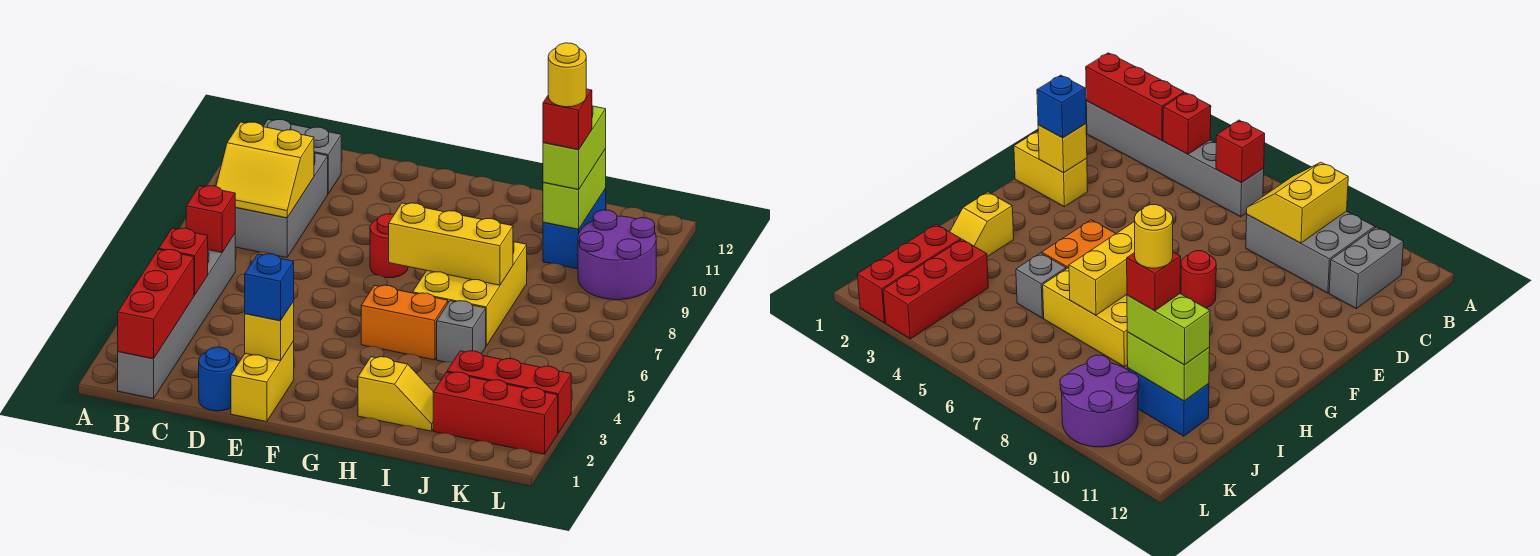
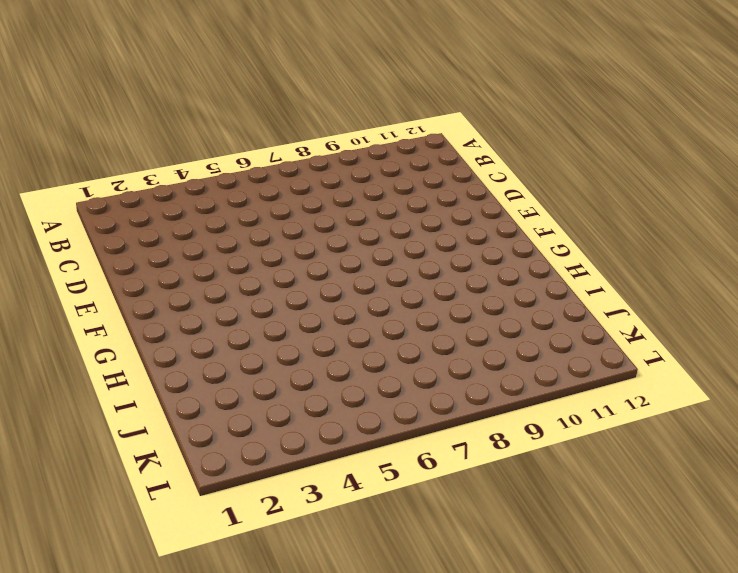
none -> grey brick B1:B6 level 1
none -> grey brick B8:C10 level 1
none -> grey brick B11:C11 level 1

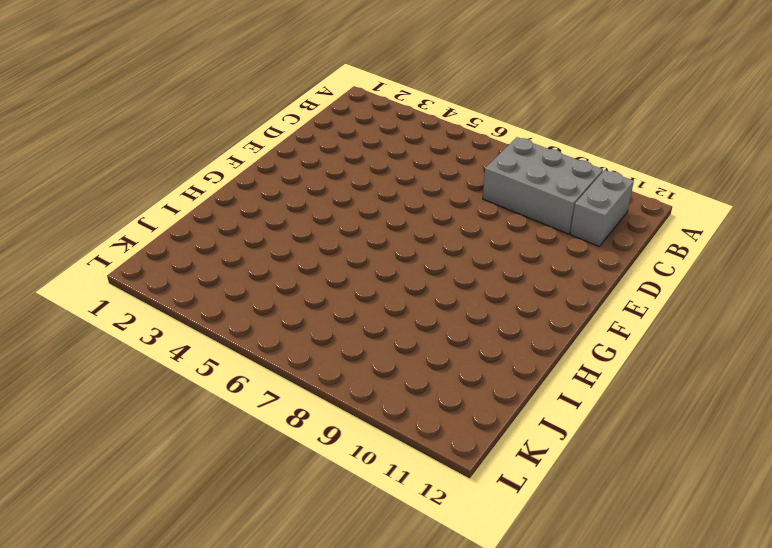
none -> grey brick B1:B6 level 1
none -> blue round brick D1 level 1
none -> yellow brick E1:E2 level 1

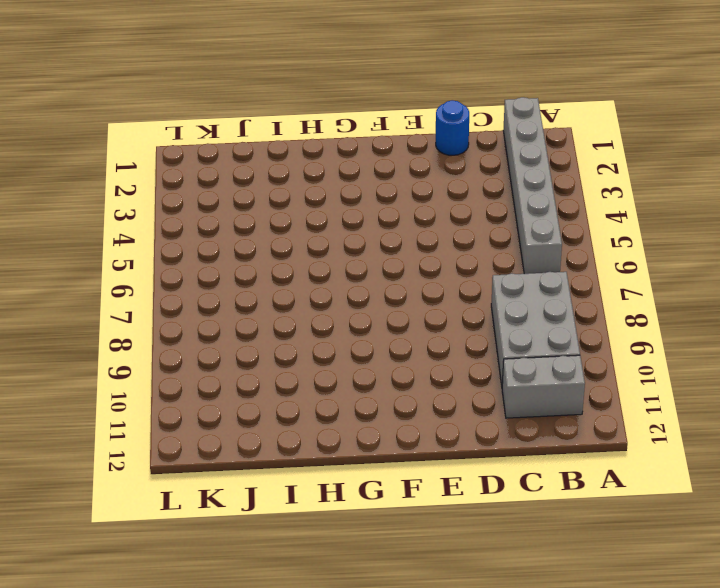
none -> yellow brick E1:E2 level 1
none -> red round brick F8 level 1
none -> orange brick G5:H5 level 1

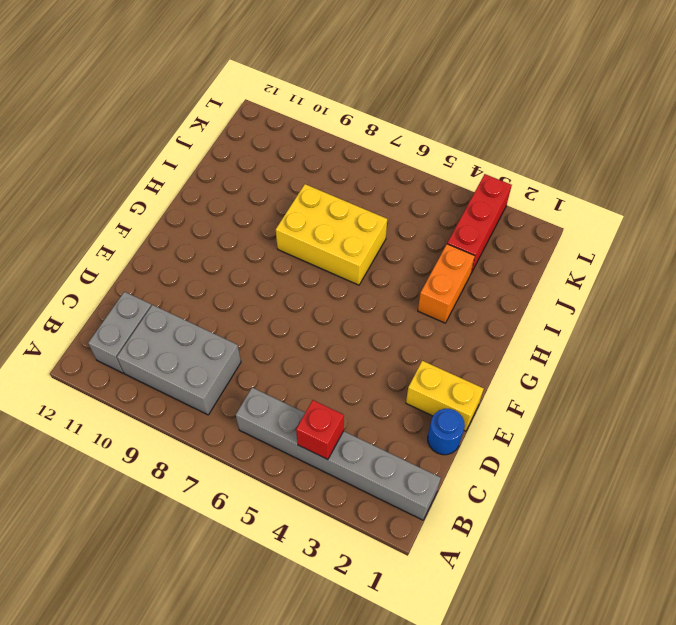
orange brick H3:I3 level 1 -> orange brick G5:H5 level 1
none -> red round brick F8 level 1
none -> yellow slope H2:I2 level 1 top H
none -> grey brick I5 level 1

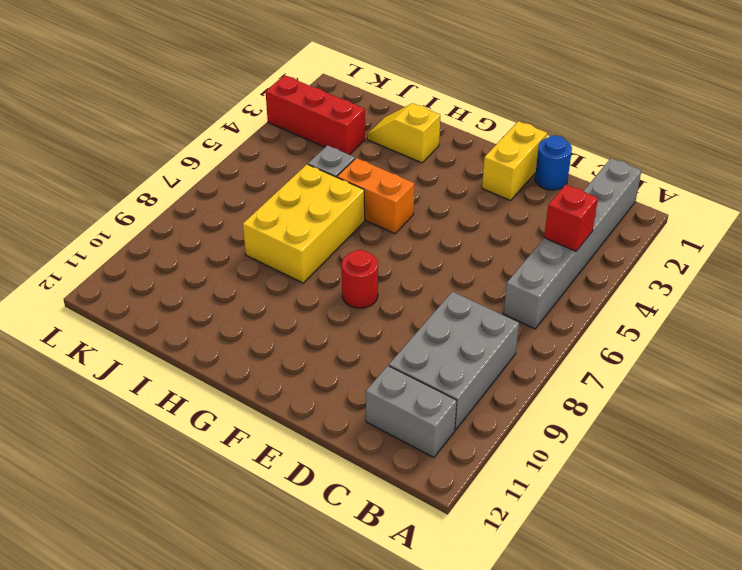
none -> red brick J2:L2 level 1
none -> blue brick J10:J11 level 1
none -> purple round brick K9:L10 level 1

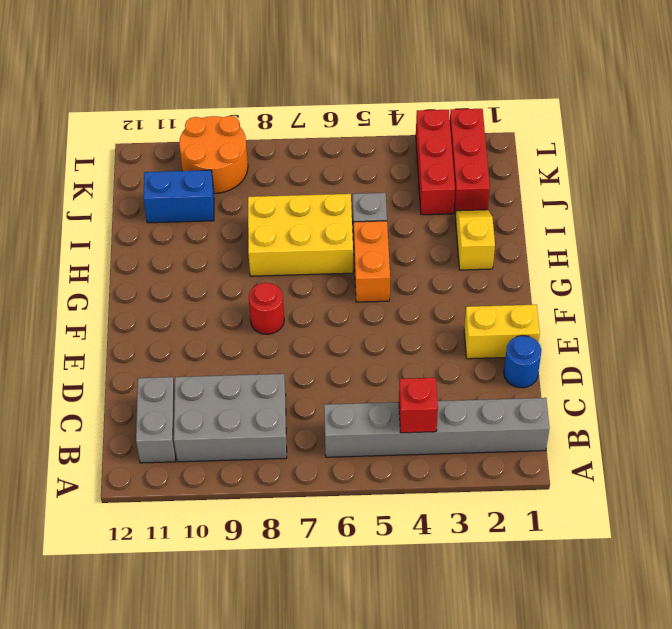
orange round brick K9:L10 level 1 -> purple round brick K9:L10 level 1
none -> red brick B1:B3 level 2
none -> red brick B6 level 2
none -> yellow slope B8:C9 level 2 top 9

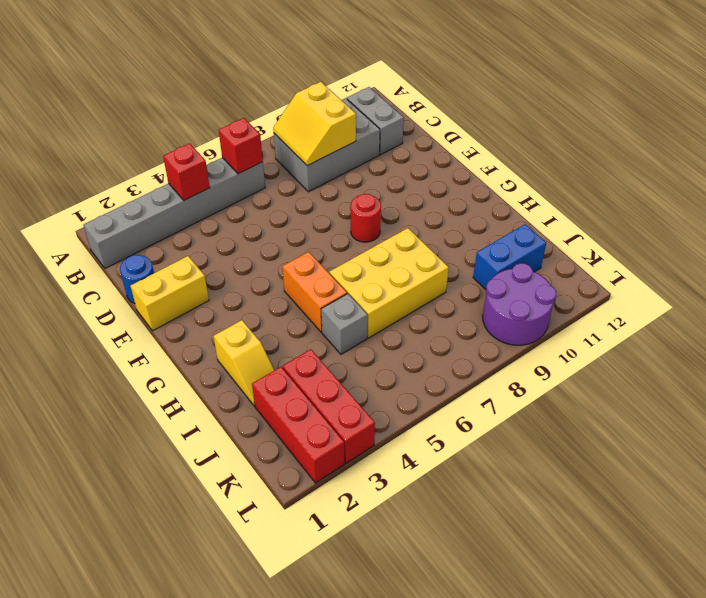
none -> red brick B1:B3 level 2
none -> yellow brick E2 level 2
none -> yellow brick G7:I7 level 2

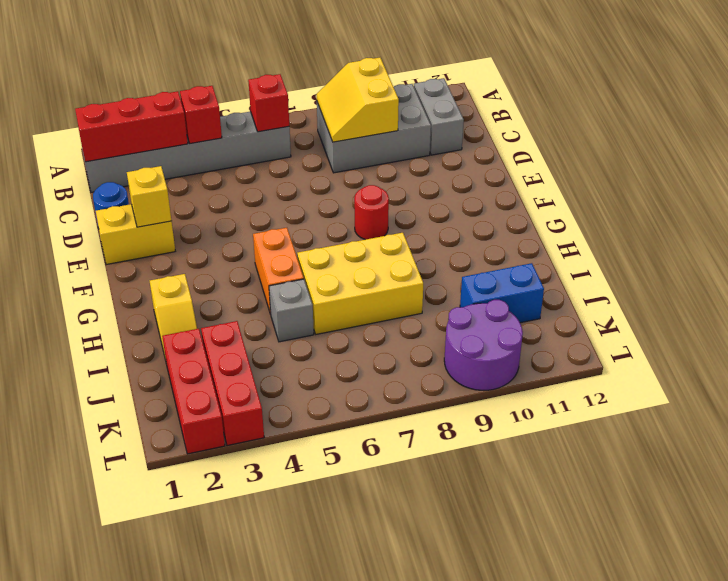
none -> yellow brick G7:I7 level 2
none -> lime brick J10:J11 level 2
none -> blue brick E2 level 3

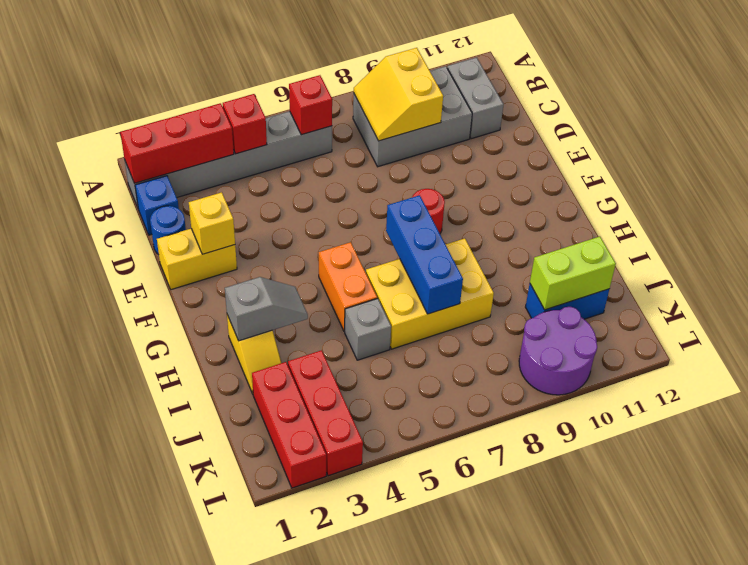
blue brick C1 level 1 -> blue brick E2 level 3
blue brick G7:I7 level 2 -> yellow brick G7:I7 level 2
grey slope H2:H3 level 2 top 2 -> none
none -> lime brick J10:J11 level 3
none -> red brick J10 level 4
none -> yellow round brick J10 level 5

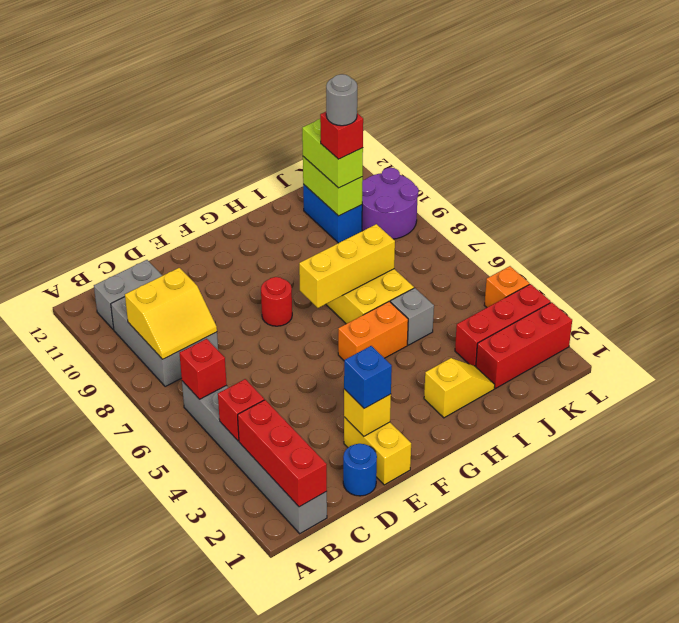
grey round brick J10 level 5 -> yellow round brick J10 level 5
orange brick L4 level 1 -> none

